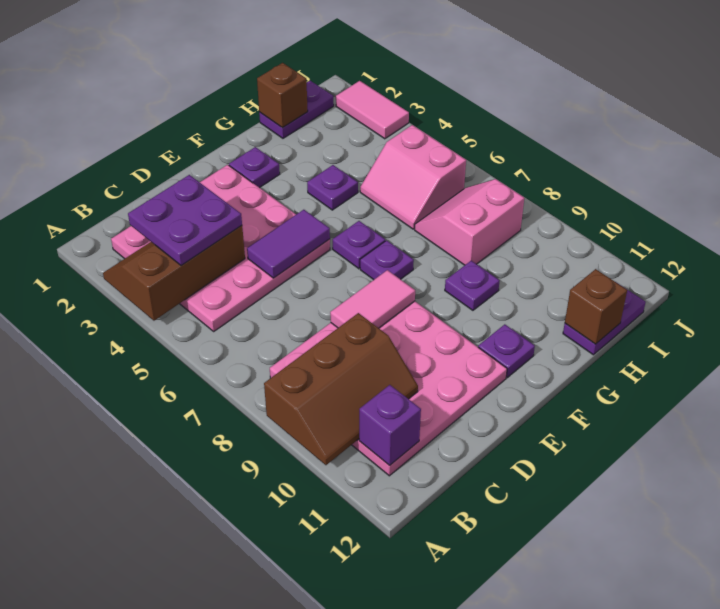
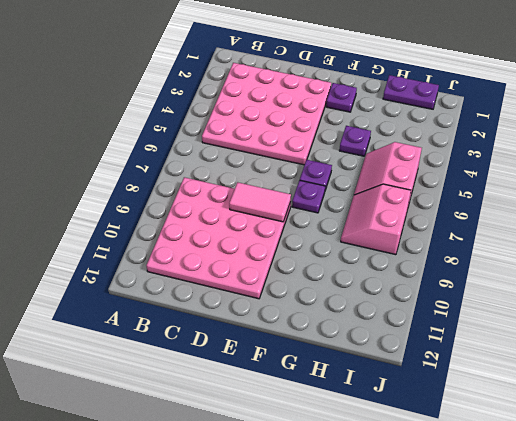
pink slope H7:I8 level 1 top I -> pink slope H7:I8 level 1 top 8
none -> purple plate F11 level 1
none -> purple plate G9 level 1
none -> purple plate H12:I12 level 1

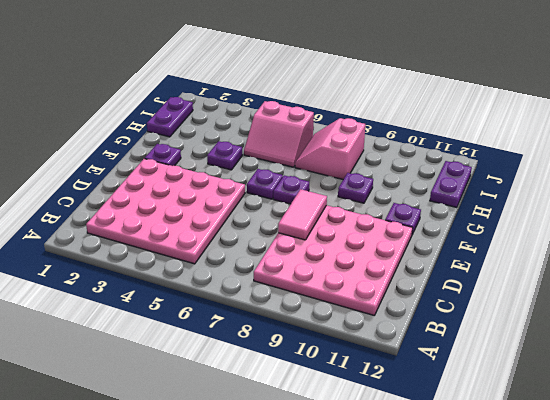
none -> pink tile J2:J3 level 1
none -> brown slope A3:C4 level 2 top 4
none -> brown slope A9:C10 level 2 top 9

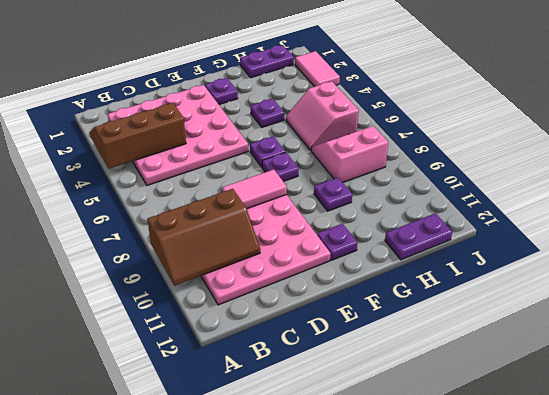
none -> purple brick B11 level 2
none -> purple tile D5:E5 level 2
none -> brown brick H1 level 2

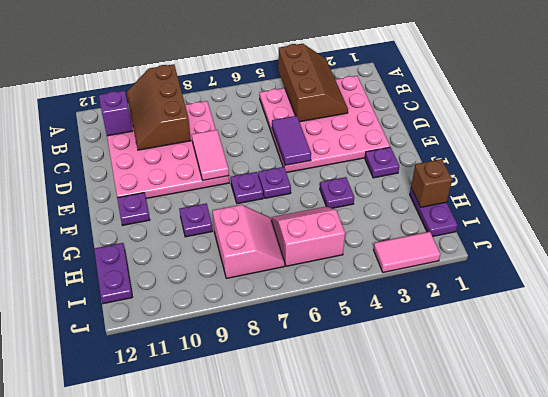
none -> brown brick H12 level 2
none -> purple plate B3:C4 level 3

